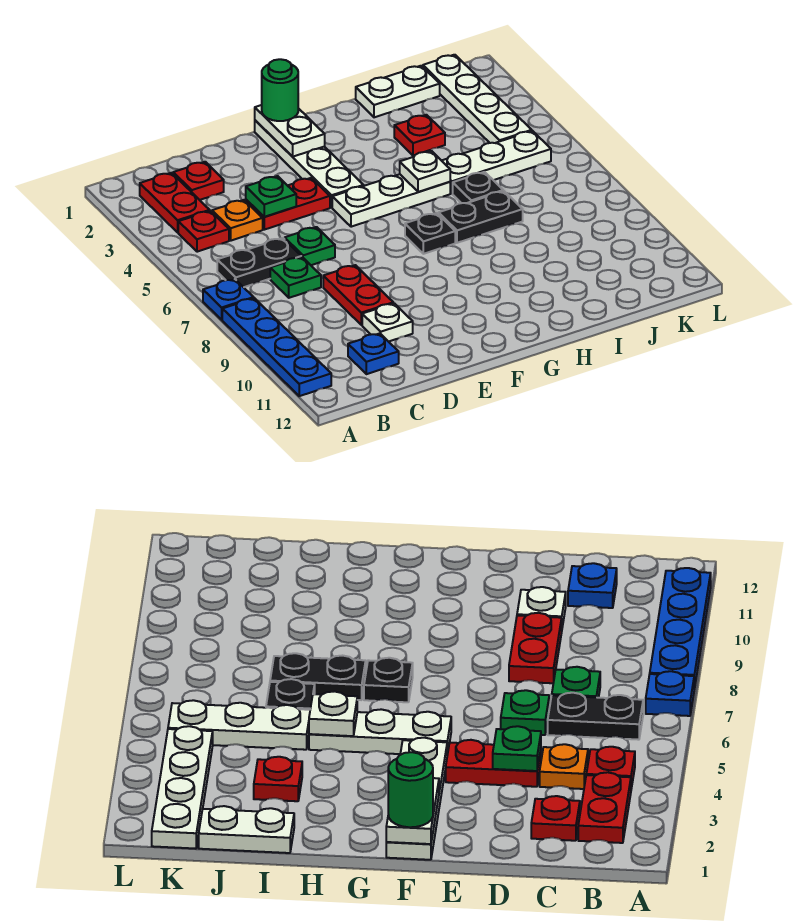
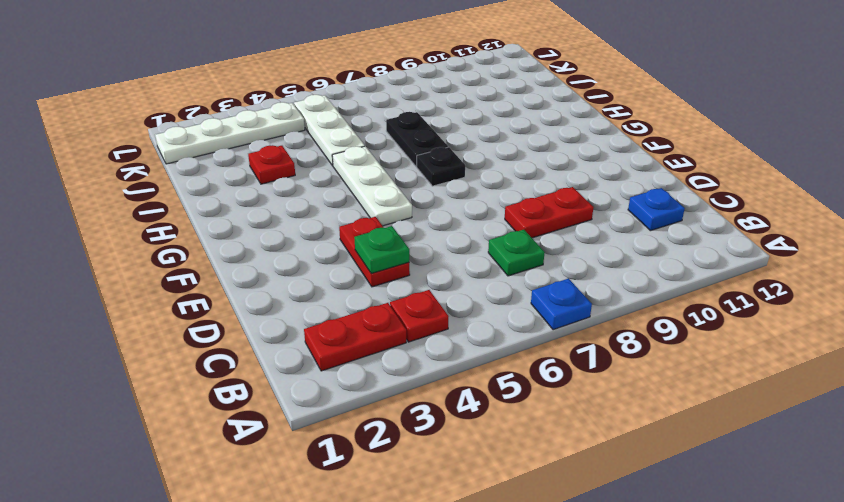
none -> blue plate A8:A11 level 1
none -> black plate B6:C6 level 1
none -> red plate C2 level 1

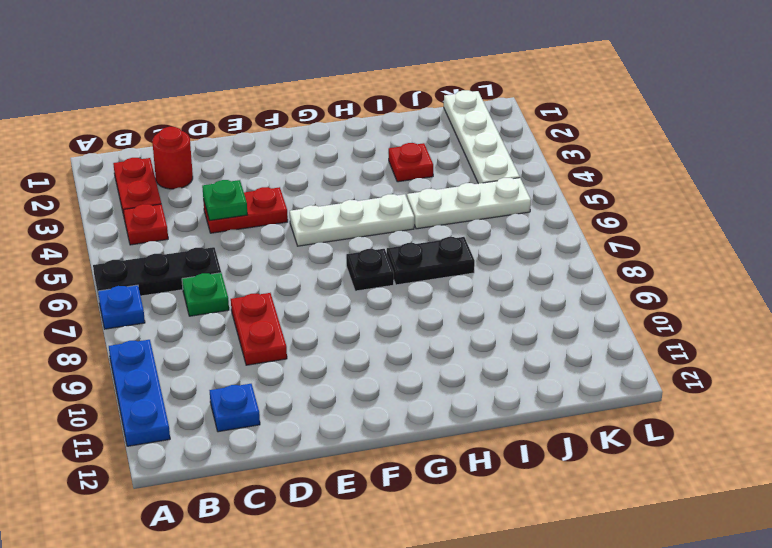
black plate A6:C6 level 1 -> black plate B6:C6 level 1
blue plate A9:A11 level 1 -> blue plate A8:A11 level 1
red round brick C2 level 1 -> red plate C2 level 1
none -> orange plate C4 level 1
none -> green plate D6 level 1
none -> white plate D10 level 1

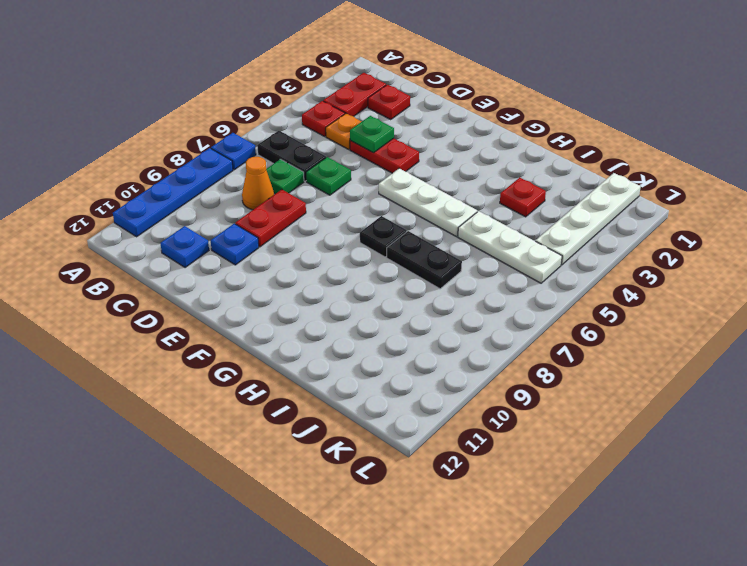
orange cone C8 level 1 -> none
blue plate D10 level 1 -> white plate D10 level 1
none -> white plate F1:F4 level 1
none -> white plate I1:J1 level 1
none -> black plate I6 level 1

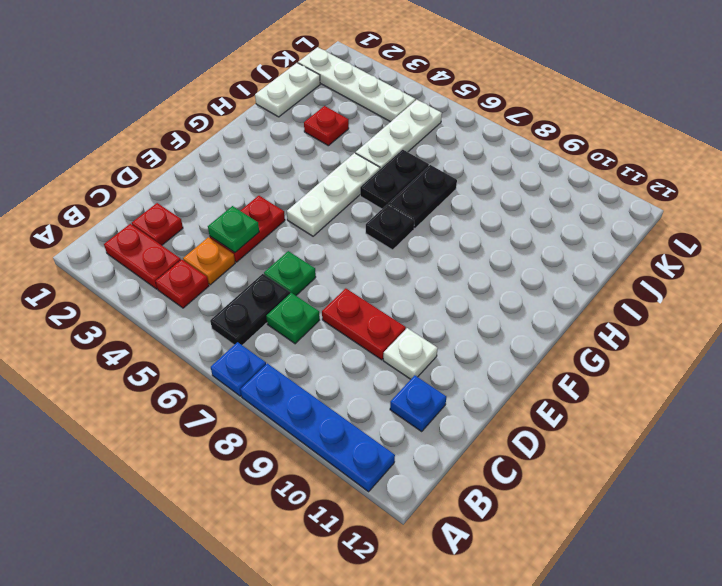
black plate H6:I6 level 1 -> black plate I6 level 1
none -> white plate F1:F4 level 1
none -> white plate F1:F2 level 2
none -> white plate H5 level 2

